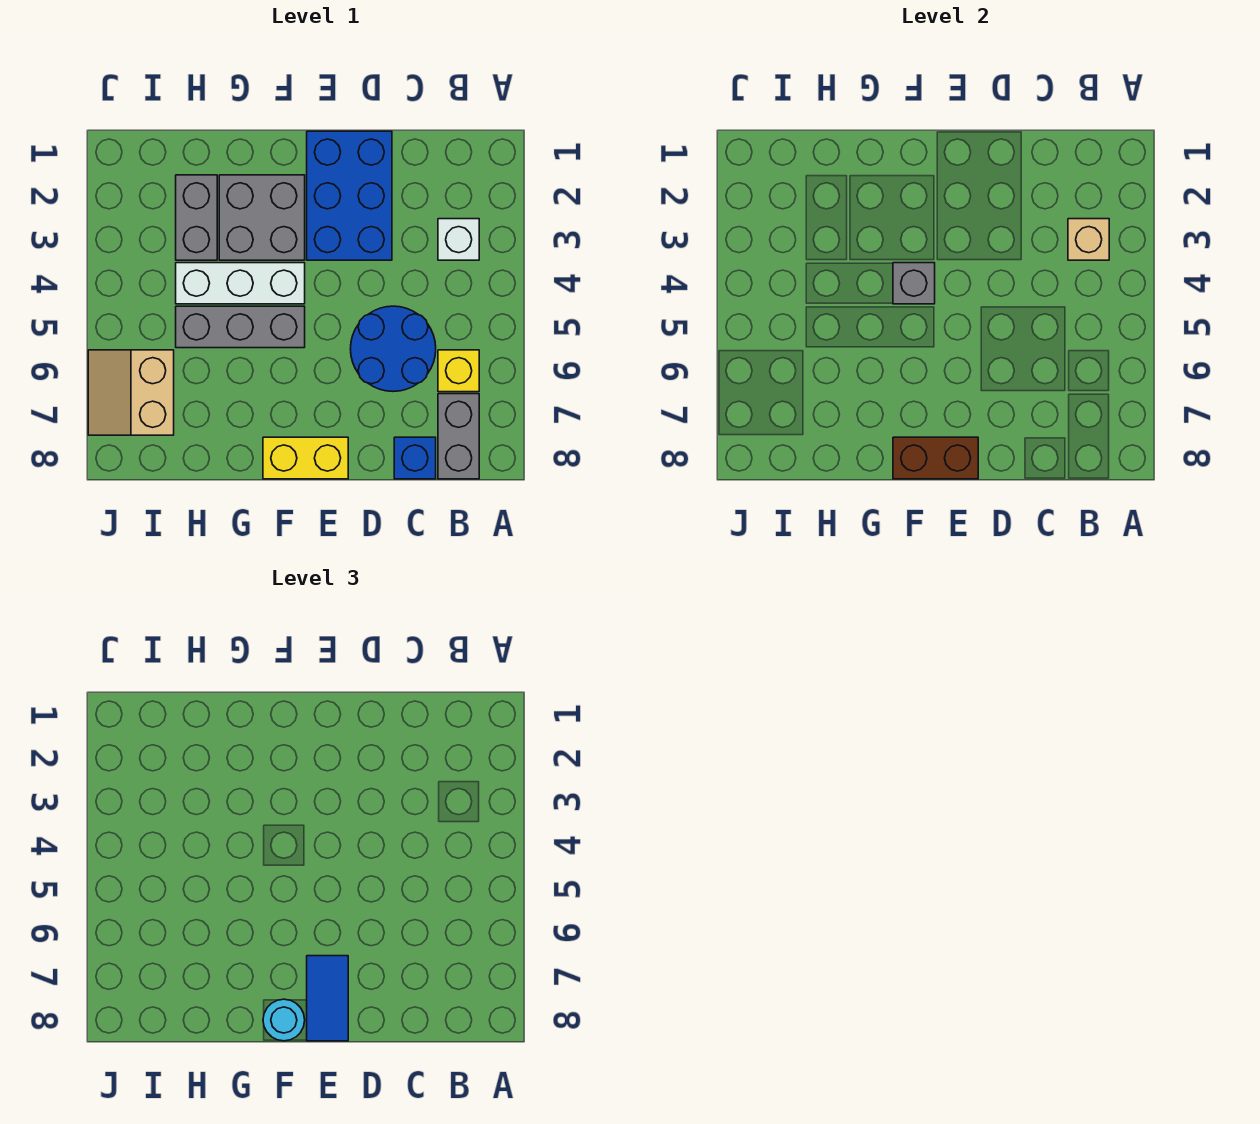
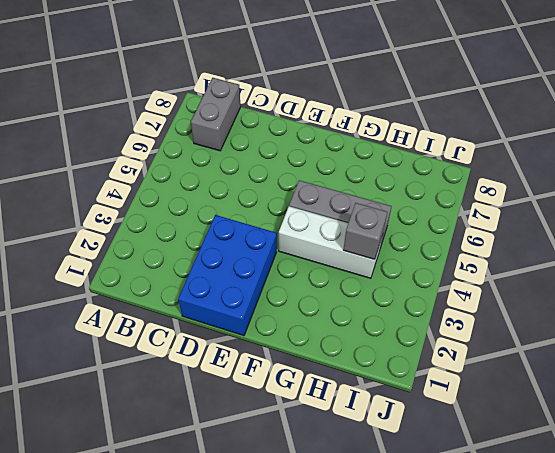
grey brick H4 level 2 -> grey brick F4 level 2
none -> white brick B3 level 1
none -> yellow brick B6 level 1
none -> blue round brick C5:D6 level 1

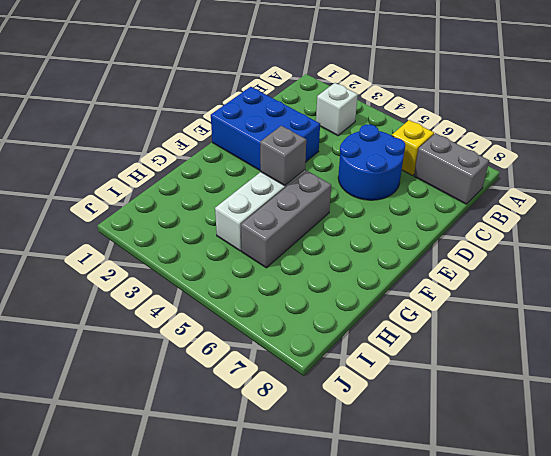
none -> blue brick C8 level 1
none -> yellow brick E8:F8 level 1
none -> grey brick F2:G3 level 1

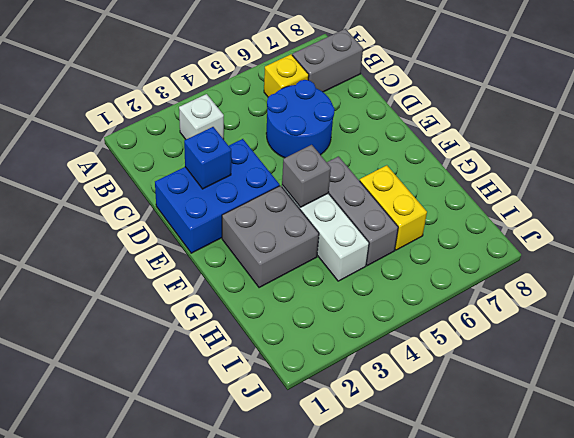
blue brick D2 level 2 -> blue brick C8 level 1
yellow brick G6:H6 level 1 -> yellow brick E8:F8 level 1
none -> grey brick H2:H3 level 1
none -> tan slope I6:J7 level 1 top I
none -> tan brick B3 level 2

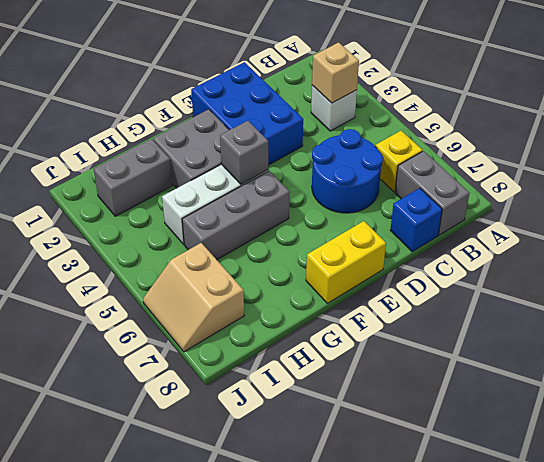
grey brick H2:I2 level 1 -> grey brick H2:H3 level 1
none -> brown brick E8:F8 level 2
none -> blue tile E7:E8 level 3
none -> cyan round brick F8 level 3

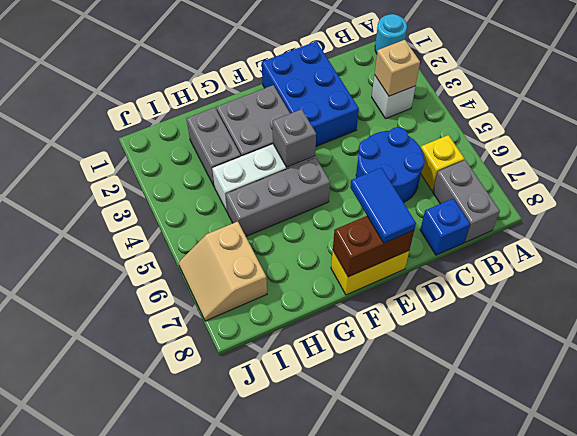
cyan round brick A1 level 1 -> cyan round brick F8 level 3

